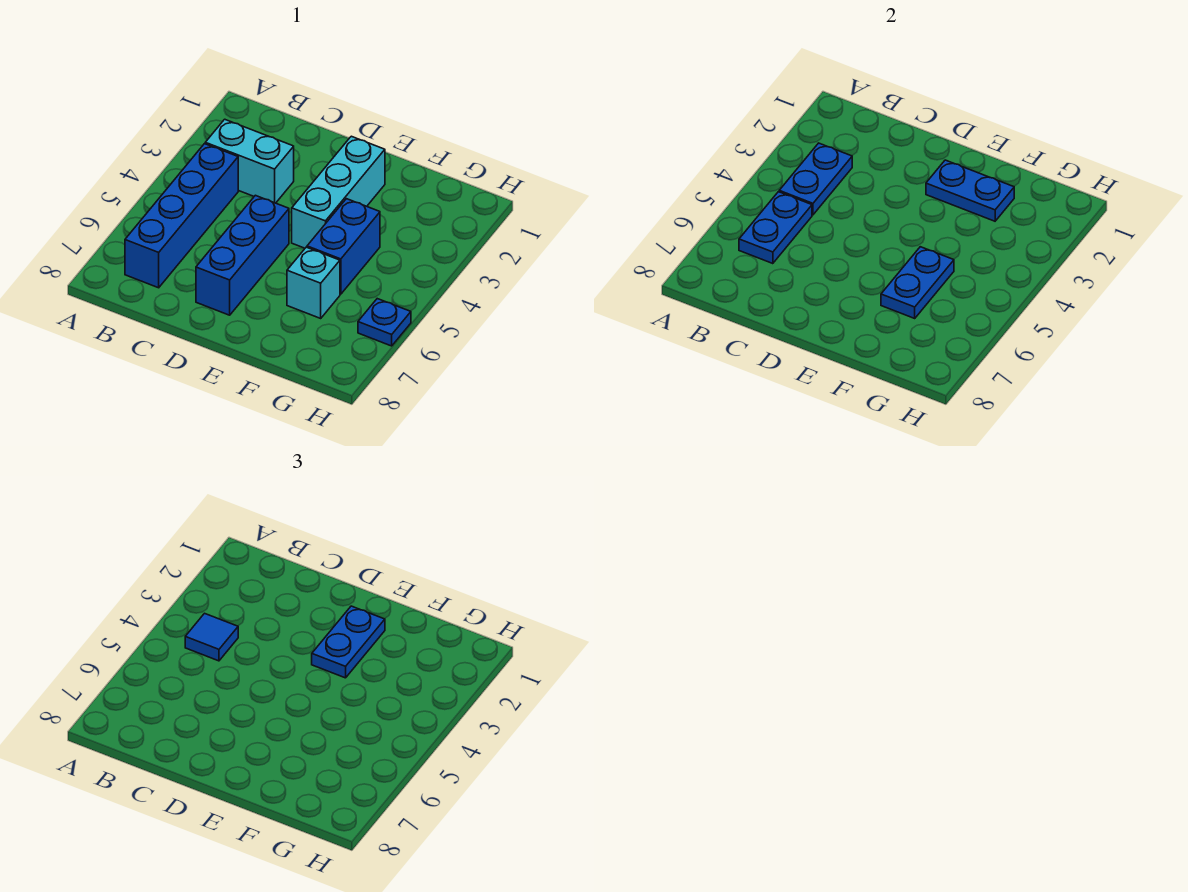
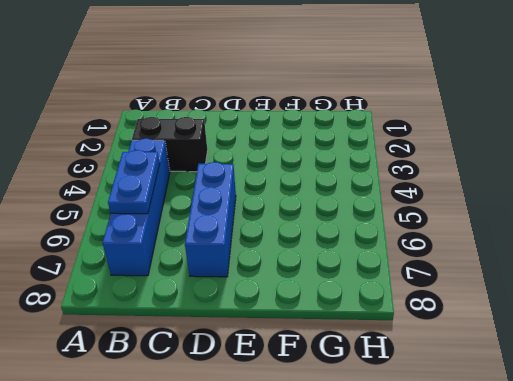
black brick B3:C3 level 1 -> cyan brick B3:C3 level 1
none -> cyan brick E2:E4 level 1
none -> blue brick F4:F5 level 1
none -> cyan brick F6 level 1

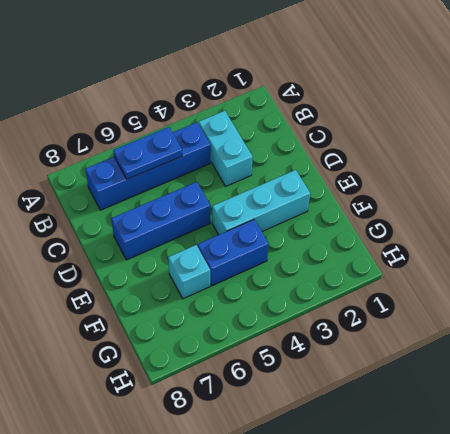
none -> blue plate H6 level 1
none -> blue plate B3:B4 level 2
none -> blue plate E2:F2 level 2

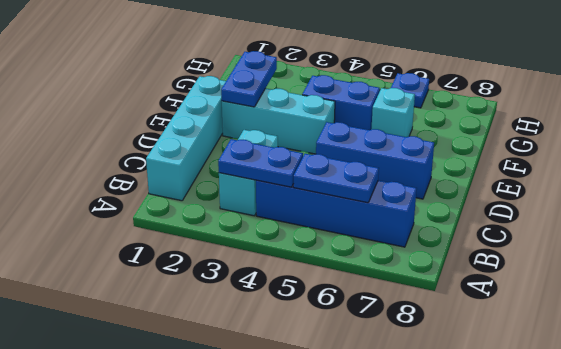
cyan brick B1:E1 level 1 -> none
none -> blue plate F5:F6 level 2
none -> blue tile B4 level 3
none -> blue plate E2:E3 level 3

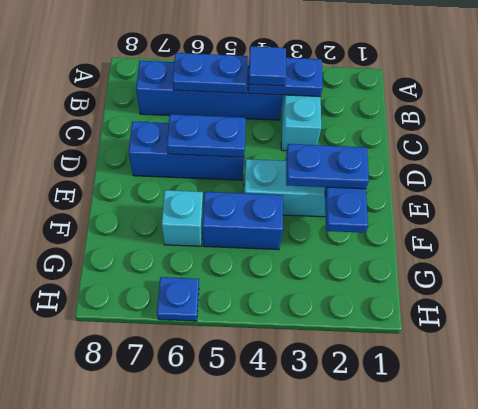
blue plate D5:D6 level 2 -> blue plate F5:F6 level 2

